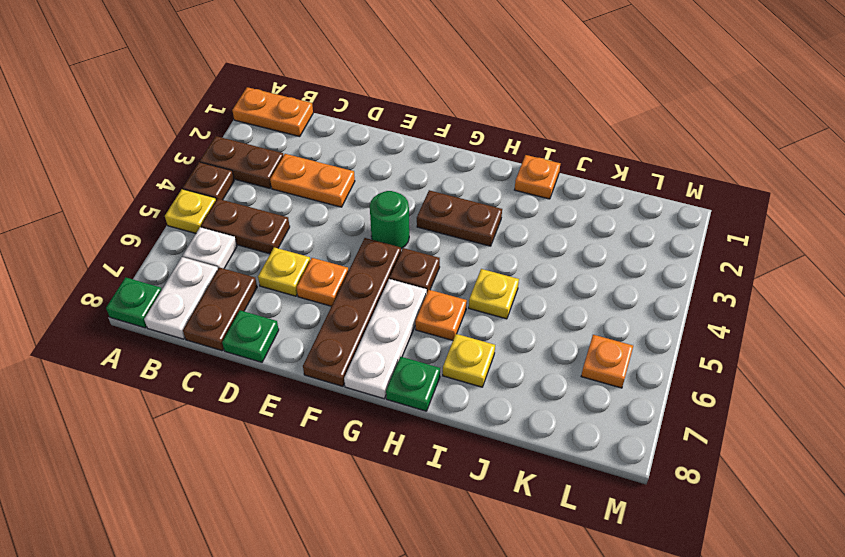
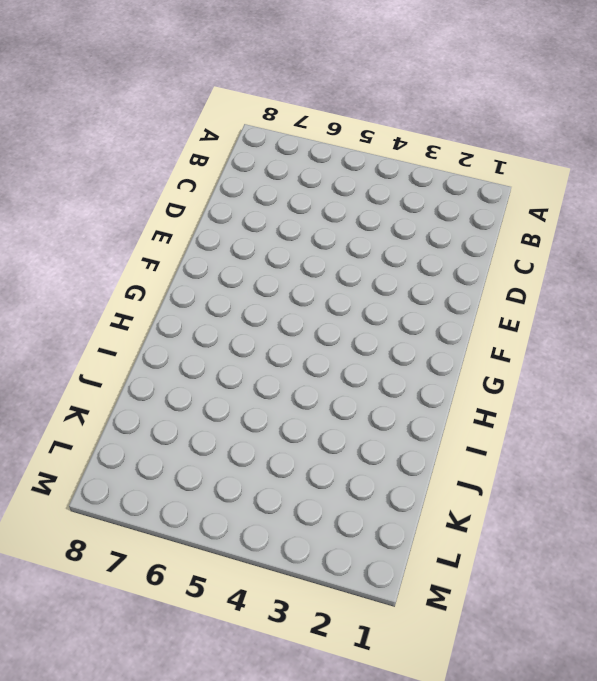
none -> orange plate A1:B1 level 1
none -> brown plate A3:B3 level 1
none -> brown plate A4 level 1

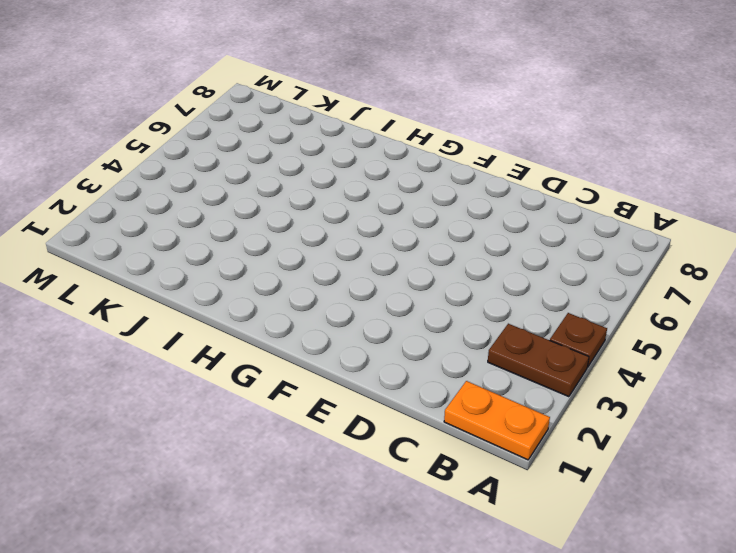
none -> yellow plate A5 level 1
none -> green plate A8 level 1
none -> brown plate B5:C5 level 1

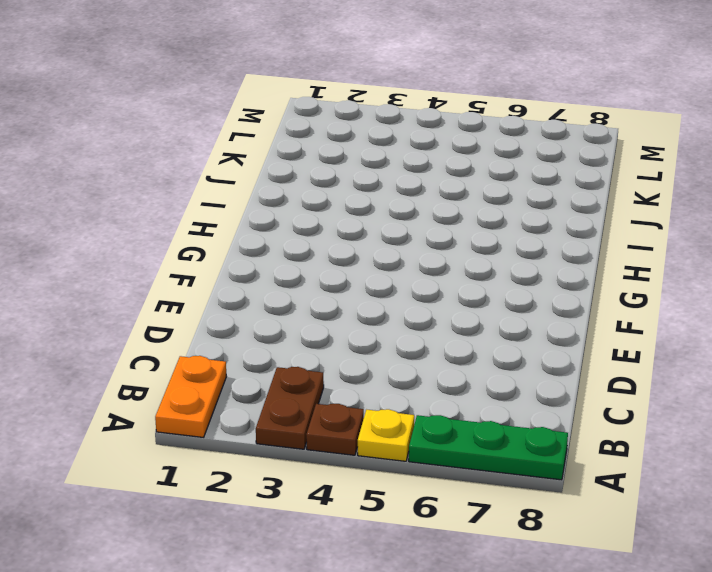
green plate A6:A8 level 1 -> green plate A8 level 1
none -> brown plate B5:C5 level 1
none -> white plate B6 level 1
none -> white plate B7:B8 level 1

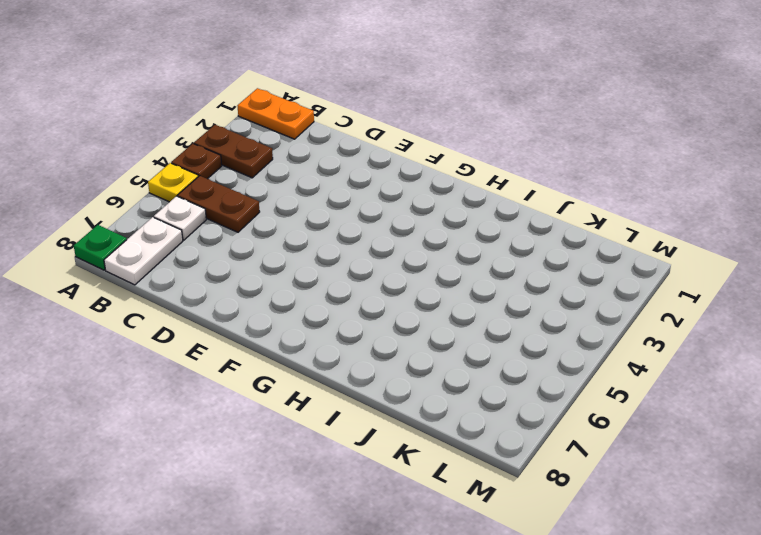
none -> orange plate C3:D3 level 1
none -> brown plate C7:C8 level 1
none -> yellow plate D6 level 1

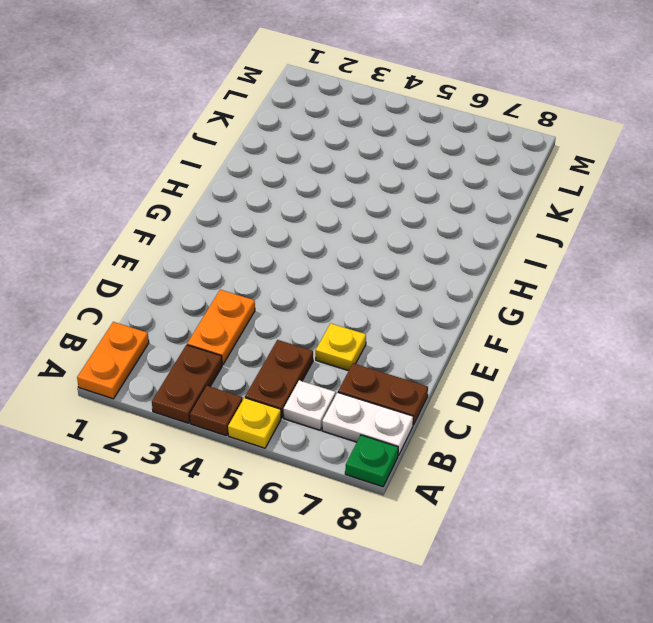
none -> green plate D8 level 1
none -> orange plate E6 level 1
none -> green round brick F4 level 1

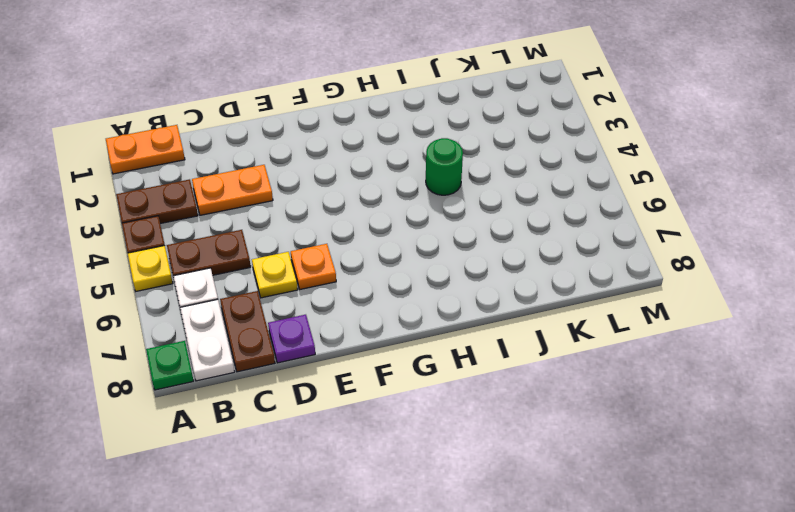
purple plate D8 level 1 -> green plate D8 level 1
green round brick I4 level 1 -> green round brick F4 level 1
none -> brown plate F5:F8 level 1
none -> brown plate G3:H3 level 1
none -> brown plate G5 level 1

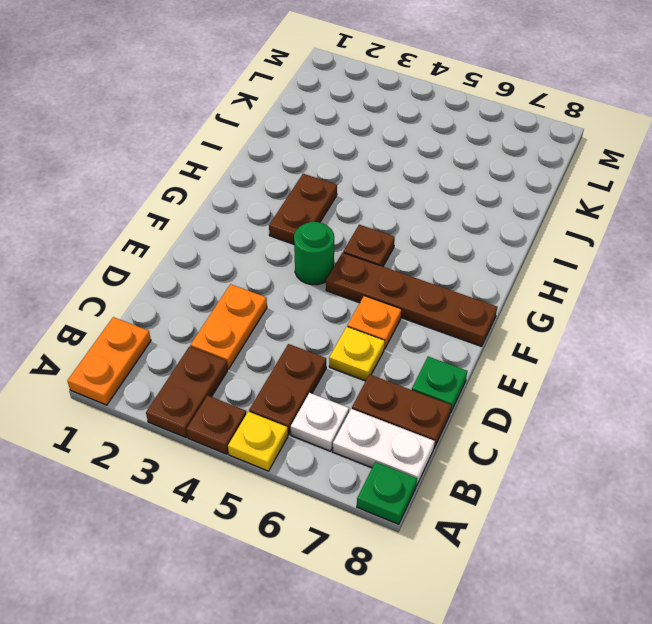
none -> white plate G6:G8 level 1
none -> orange plate H6 level 1
none -> green plate H8 level 1

